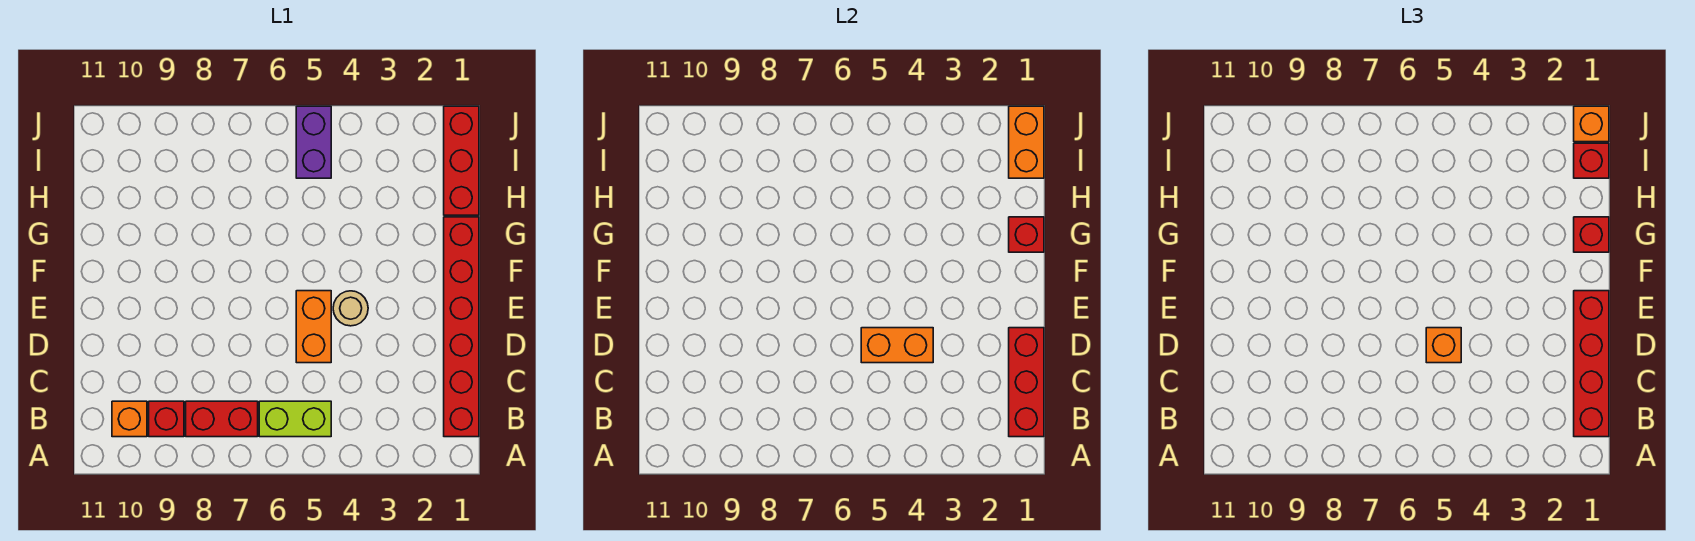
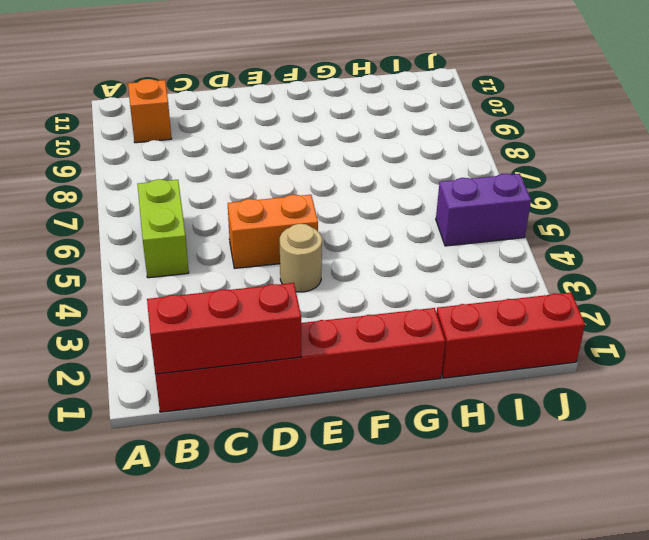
none -> red brick B7:B8 level 1
none -> red brick B9 level 1
none -> orange brick D4:D5 level 2

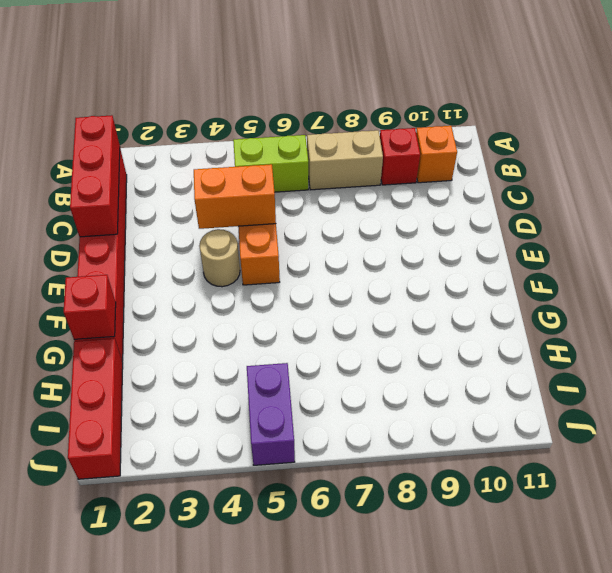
tan brick B7:B8 level 1 -> red brick B7:B8 level 1
none -> orange brick I1:J1 level 2
none -> red brick B1:E1 level 3
none -> orange brick D5 level 3

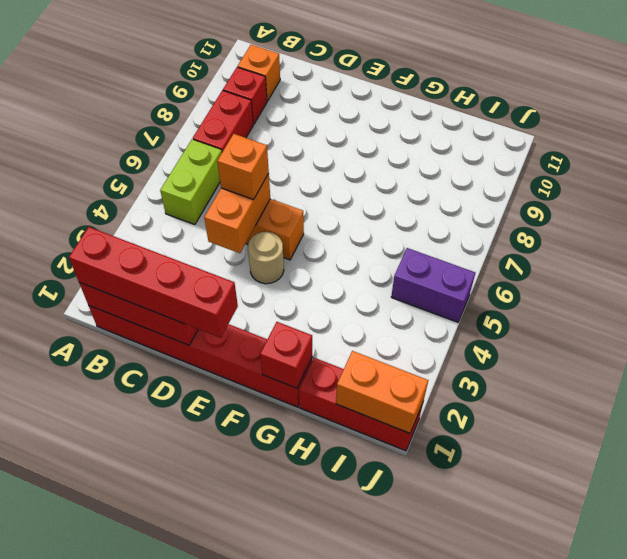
none -> red brick G1 level 3
none -> red brick I1 level 3
none -> orange brick J1 level 3

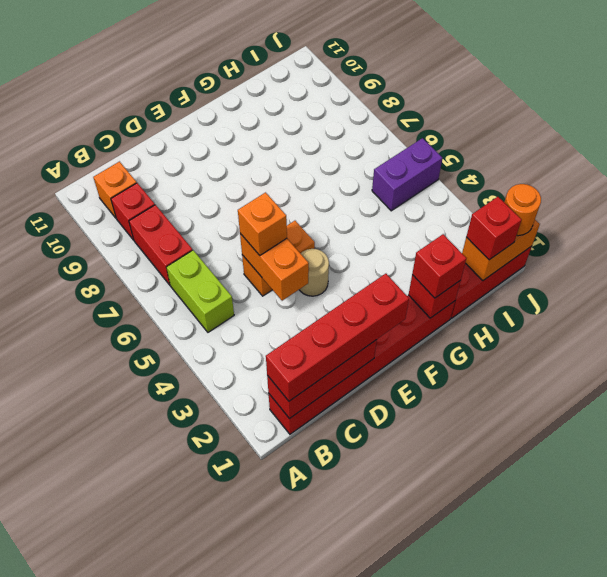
orange round brick J1 level 3 -> orange brick J1 level 3

